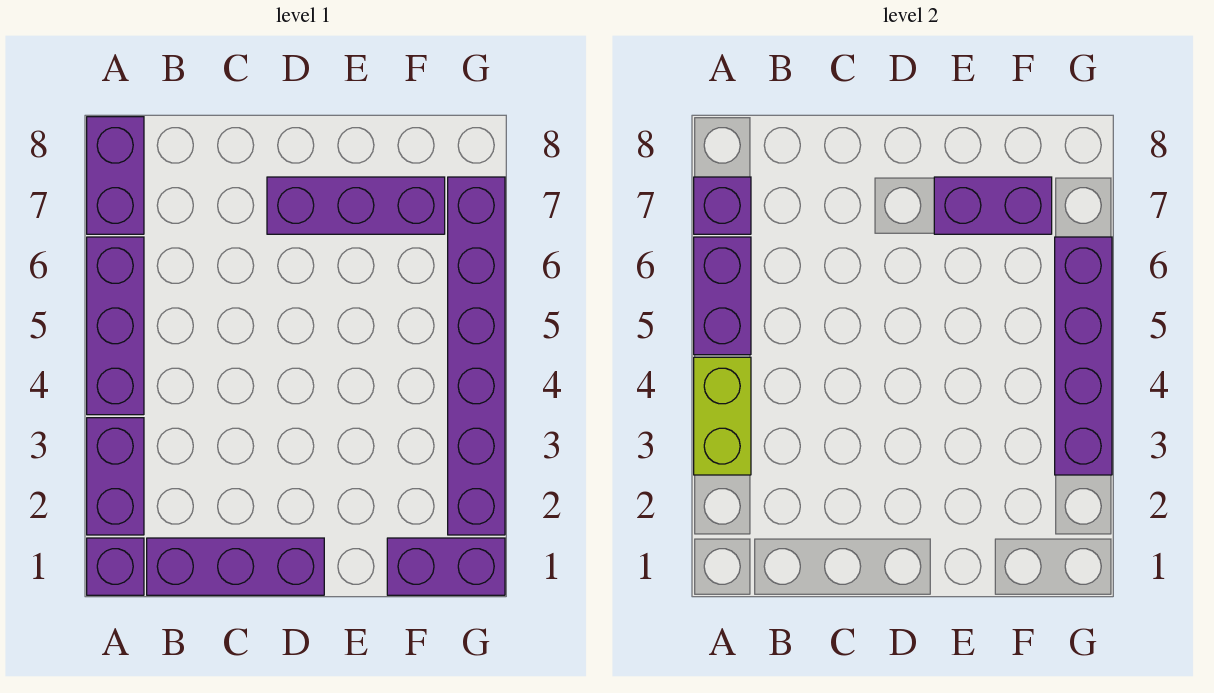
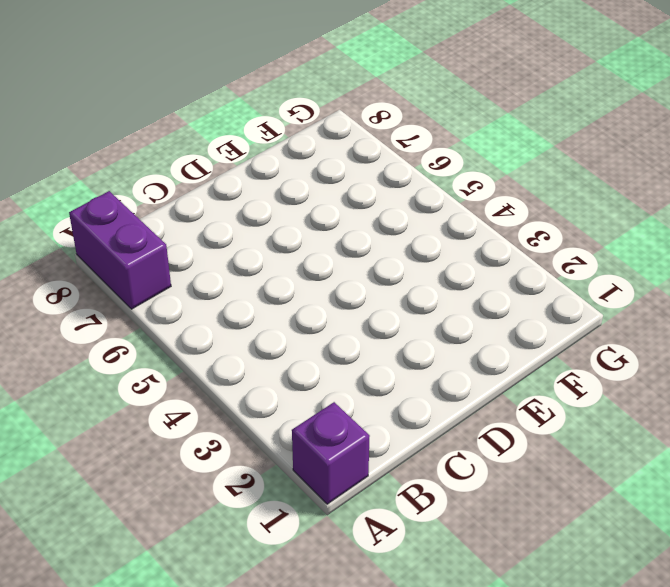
none -> purple brick A2:A3 level 1
none -> purple brick A4:A6 level 1
none -> purple brick B1:D1 level 1

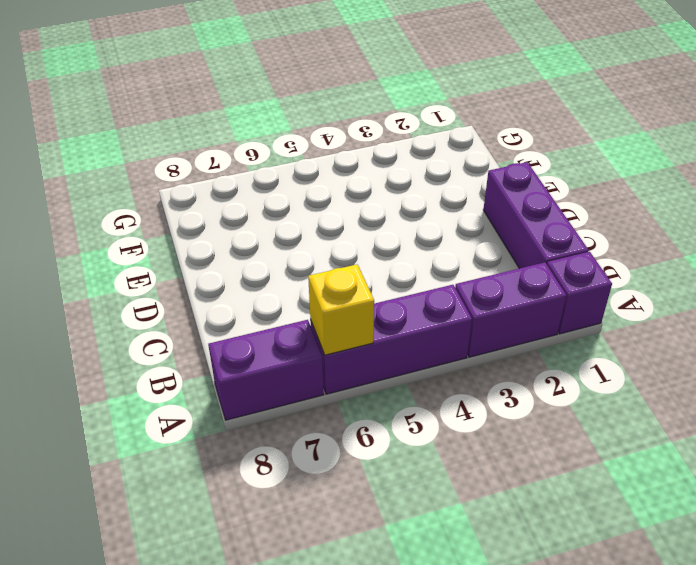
yellow brick A6 level 2 -> purple brick A5:A6 level 2
none -> purple brick D7:F7 level 1
none -> purple brick F1:G1 level 1
none -> purple brick G2:G7 level 1

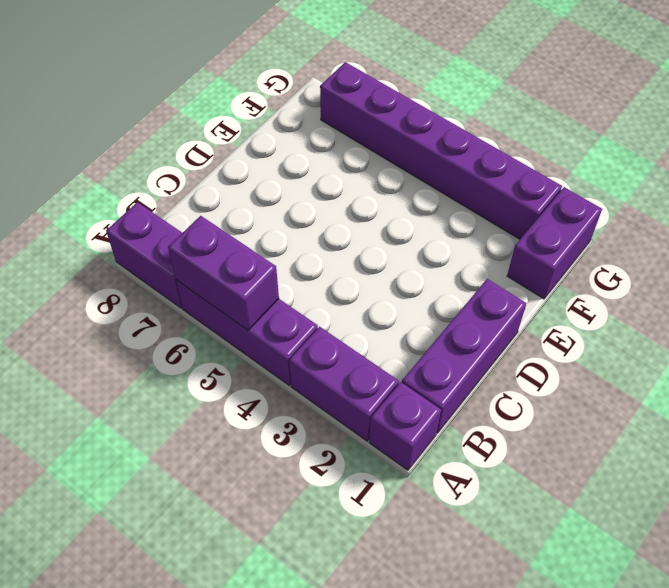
none -> purple brick D7:F7 level 1
none -> lime brick A3:A4 level 2
none -> purple brick A7 level 2

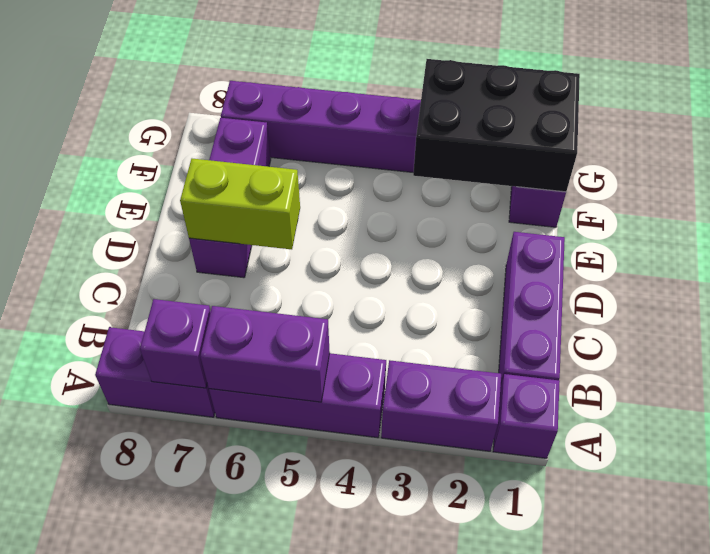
lime brick D6:D7 level 2 -> lime brick A3:A4 level 2
black brick F1:G3 level 2 -> purple brick G3:G6 level 2
none -> purple brick E7:F7 level 2

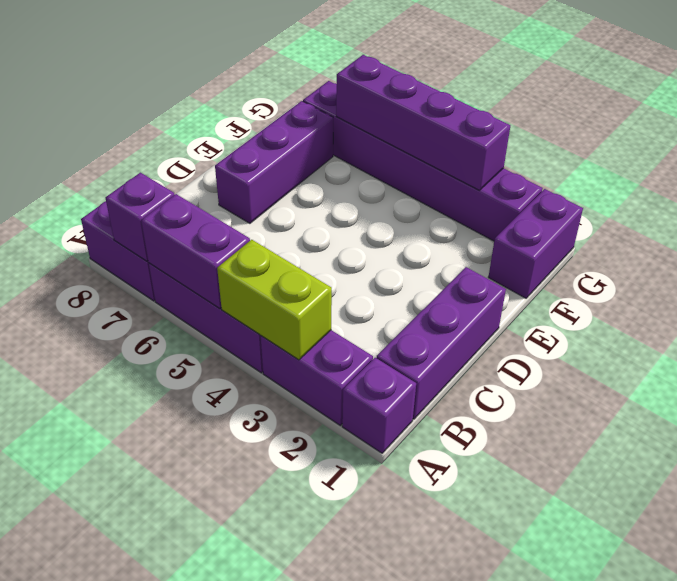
none -> purple brick E7:F7 level 2

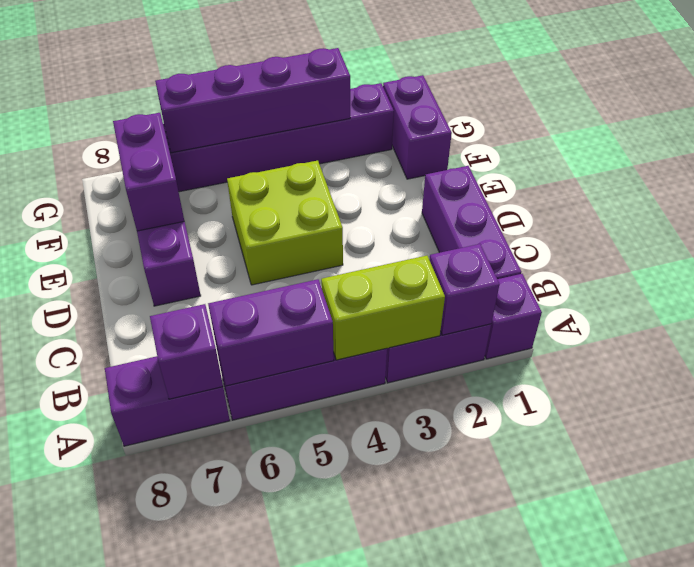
purple brick A2 level 2 -> none
lime brick D4:E5 level 1 -> none

